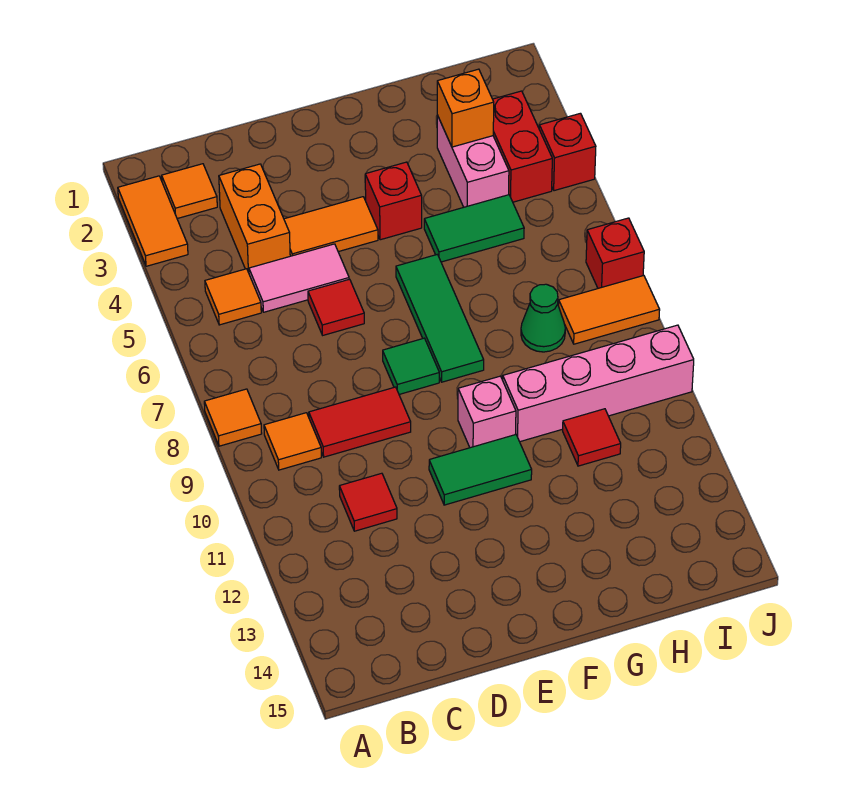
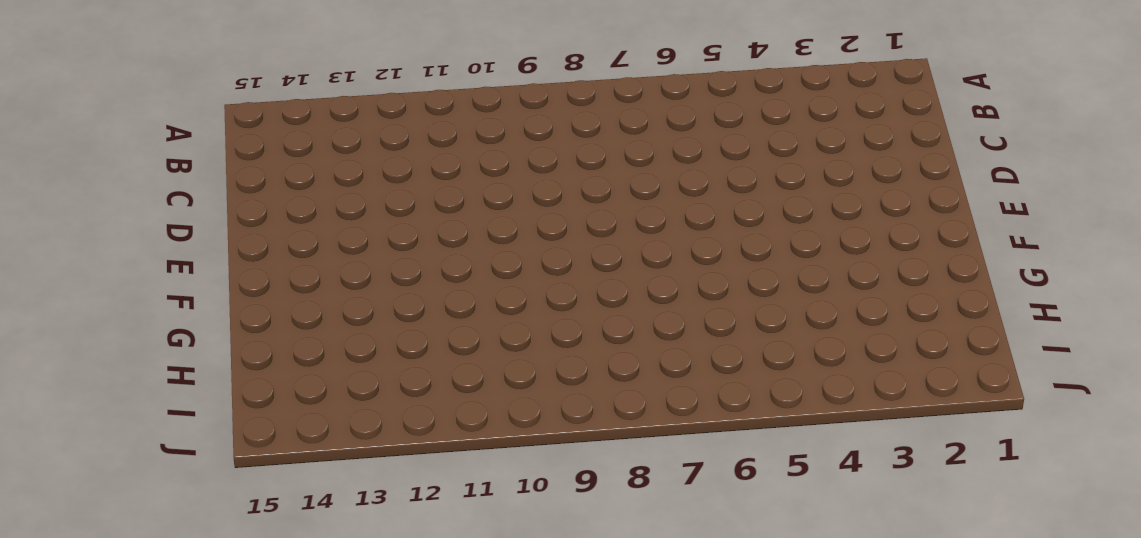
none -> orange tile A2:A3 level 1
none -> orange tile A8 level 1
none -> orange tile B2 level 1

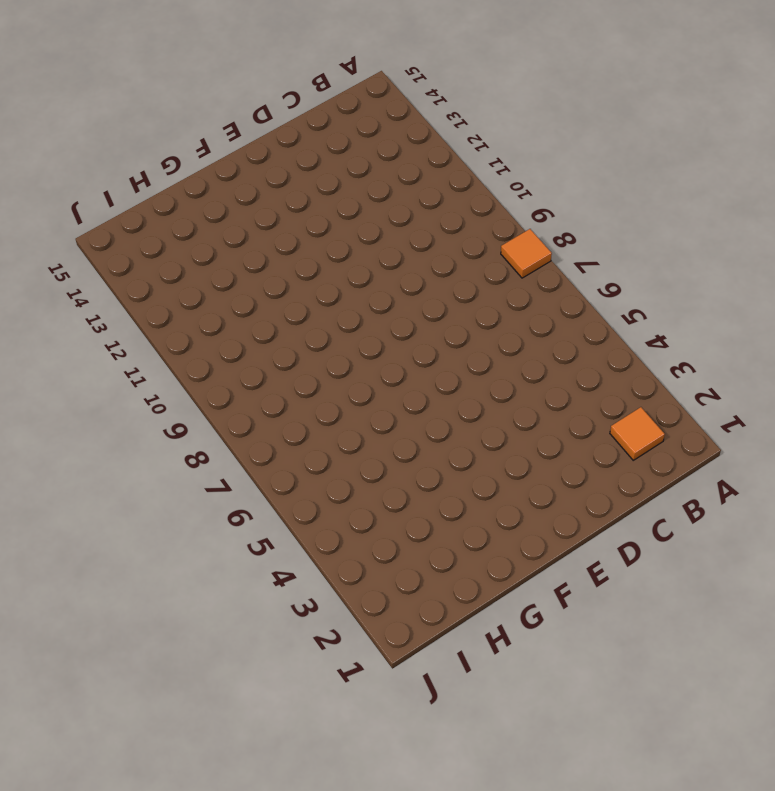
none -> orange tile A2:A3 level 1
none -> orange tile B5 level 1
none -> orange tile B9 level 1

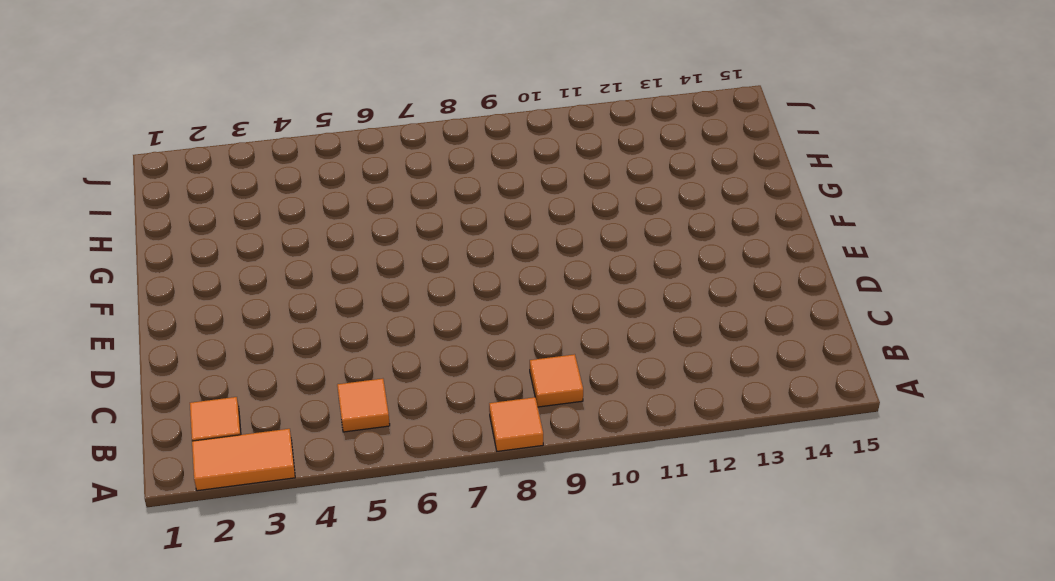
none -> orange brick C3:C4 level 1
none -> pink tile C5:D5 level 1
none -> red tile C9:D9 level 1

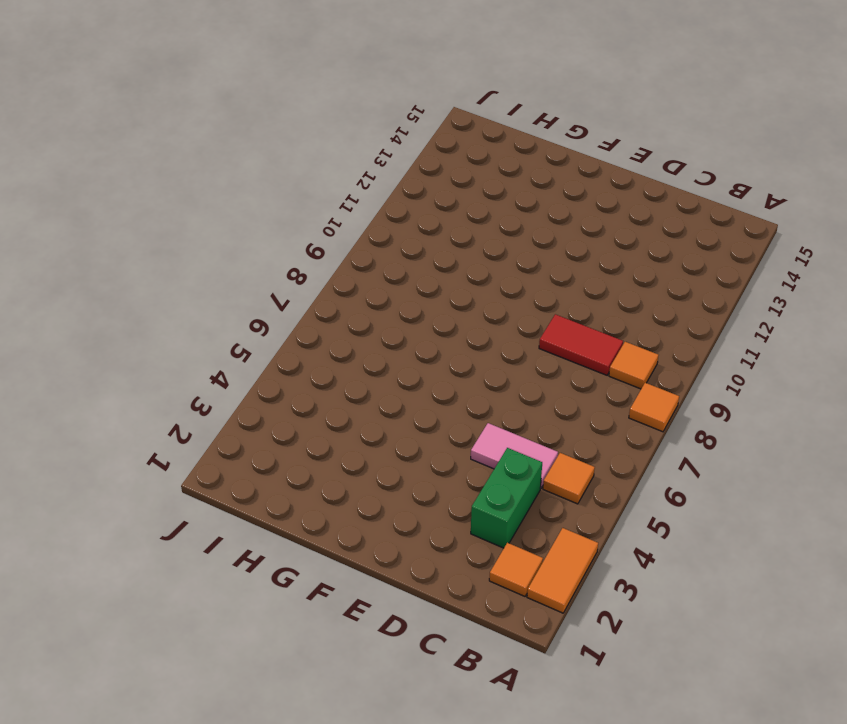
green brick C3:C4 level 1 -> orange brick C3:C4 level 1
none -> red tile C11 level 1
none -> orange tile D4:E4 level 1
none -> red tile D6 level 1

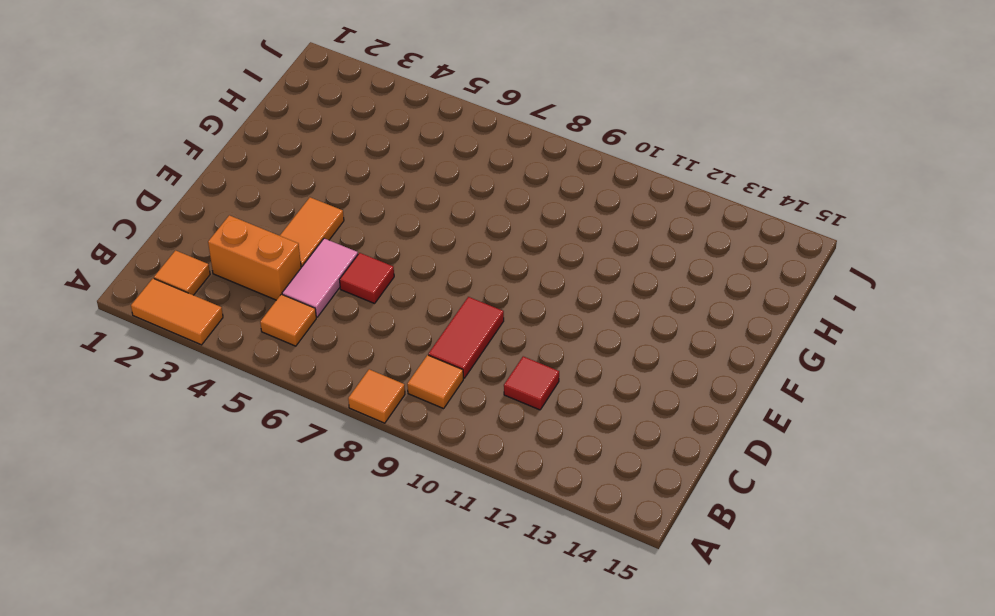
none -> green tile E8 level 1
none -> green tile E11:F11 level 1
none -> red brick F4 level 1

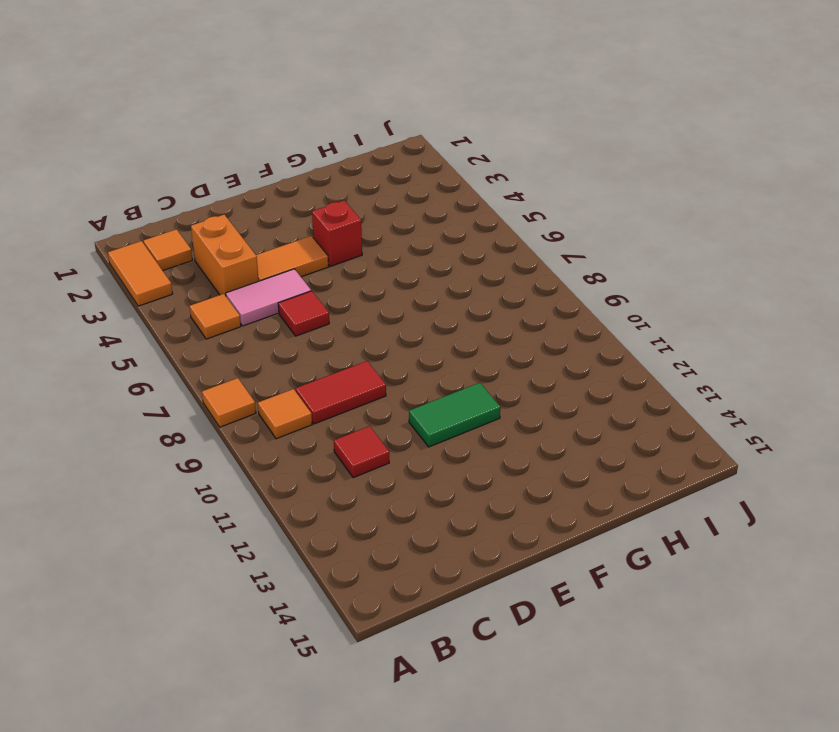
none -> green tile E8 level 1
none -> green tile F6:F8 level 1
none -> pink brick F10 level 1

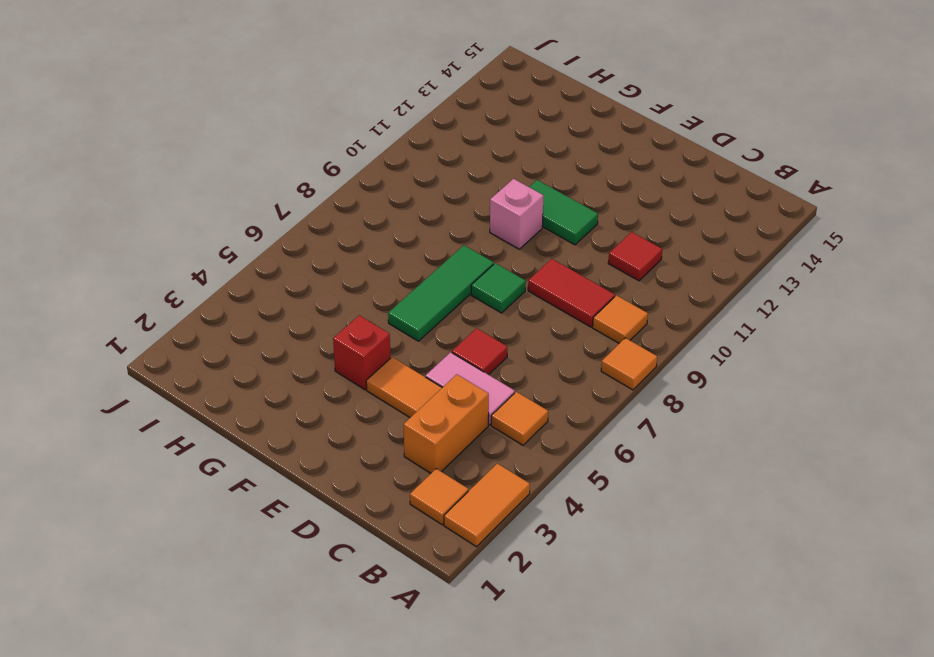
none -> green tile G5:H5 level 1
none -> pink brick G10:J10 level 1
none -> pink brick H3:H4 level 1

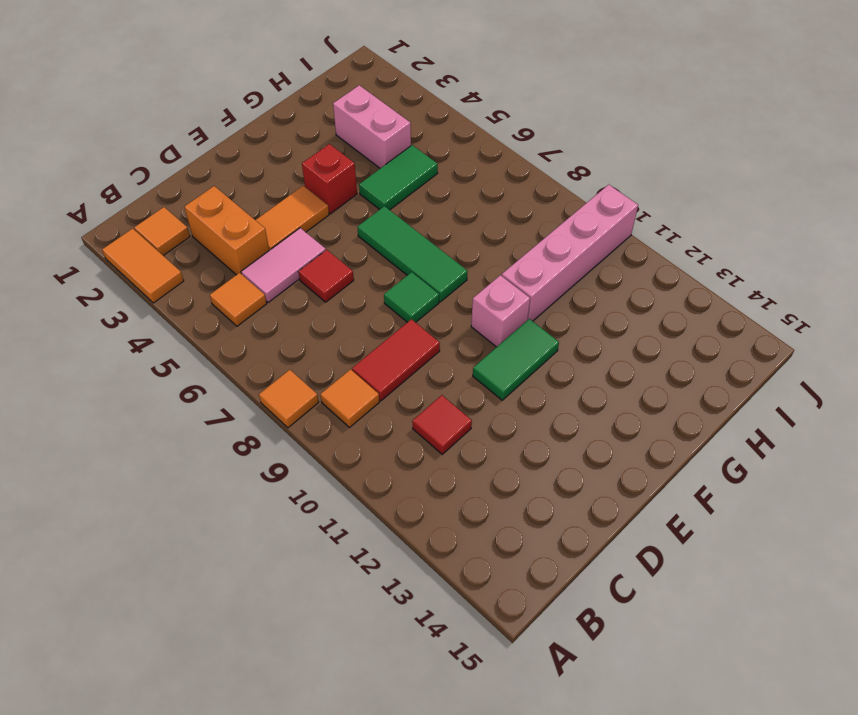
none -> green cone H8 level 1
none -> red tile H11 level 1
none -> red brick I3:I4 level 1

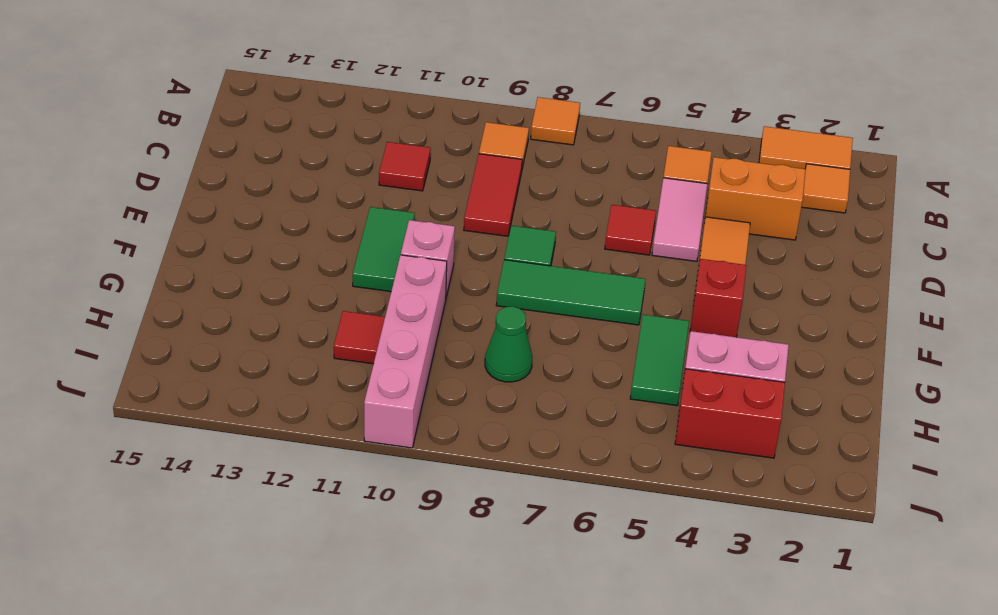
none -> orange tile I8:J8 level 1
none -> red brick J4 level 1
none -> red brick J7 level 1

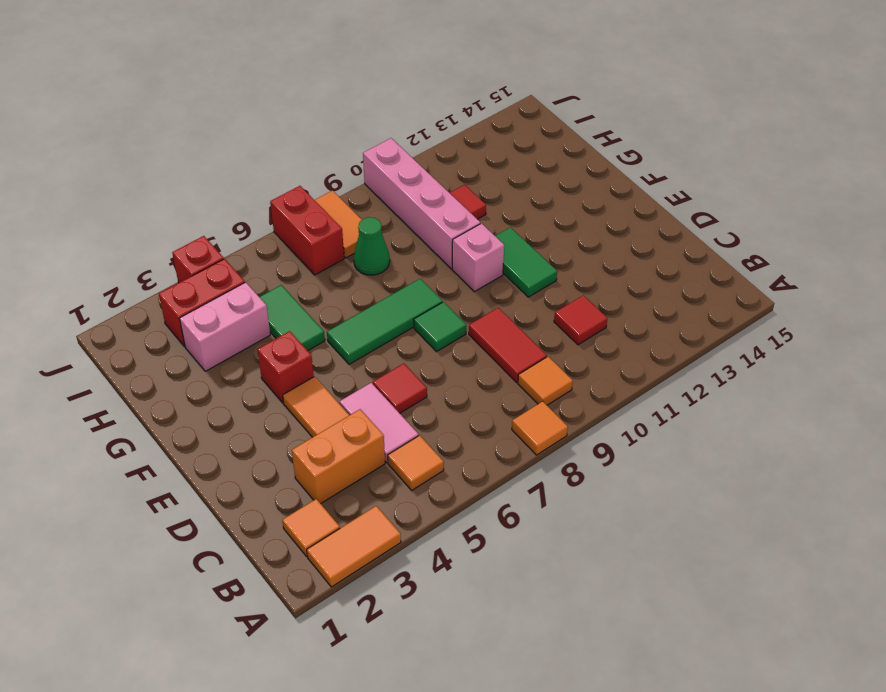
red brick I7:J7 level 1 -> red brick J7 level 1
none -> orange brick H3 level 2

